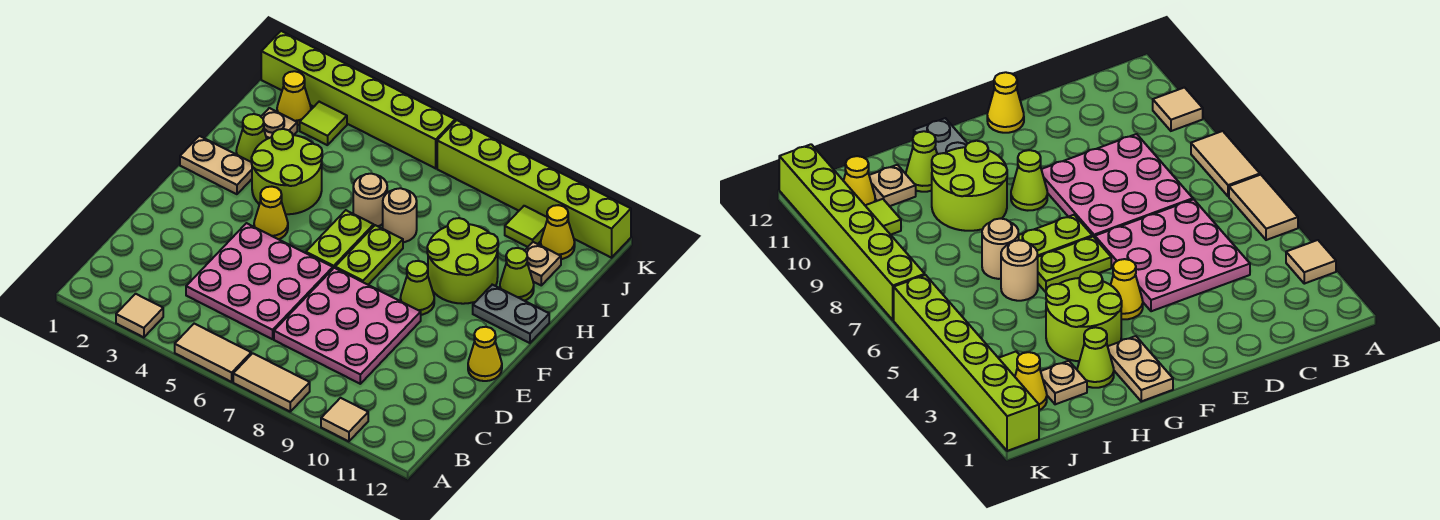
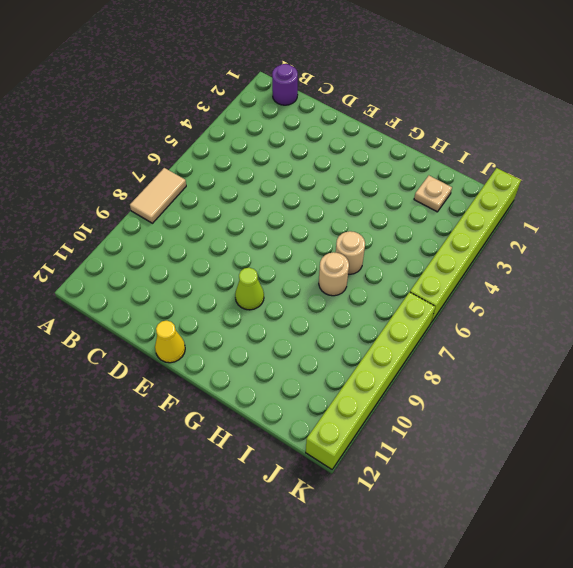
purple round brick B1 level 1 -> none
none -> tan tile A3 level 1
none -> tan tile A5:A6 level 1
none -> tan tile A10 level 1

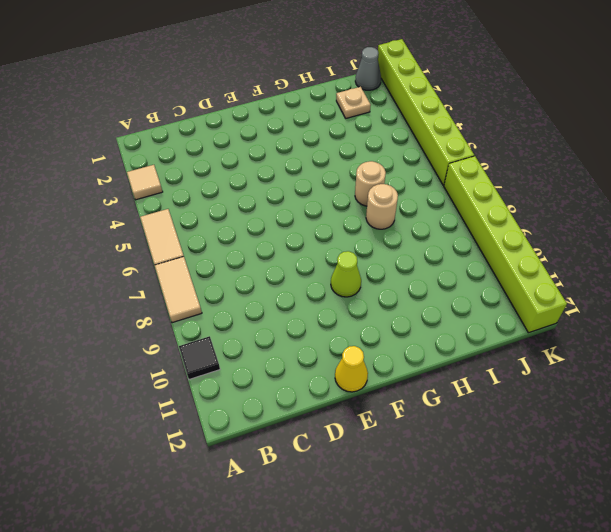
black tile A10 level 1 -> tan tile A10 level 1
grey cone J1 level 1 -> none
none -> pink plate C4:E6 level 1
none -> pink plate C7:E9 level 1
none -> yellow cone F4 level 1

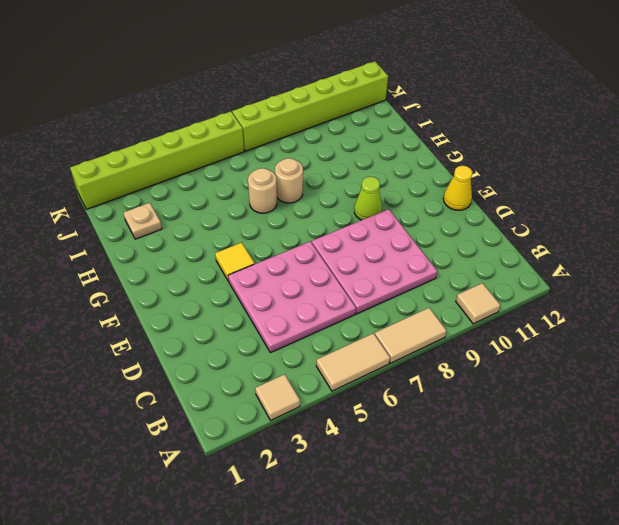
yellow tile F4 level 1 -> yellow cone F4 level 1
none -> lime plate F6:G6 level 1
none -> lime plate F7:G7 level 1
none -> tan plate G1:G2 level 1

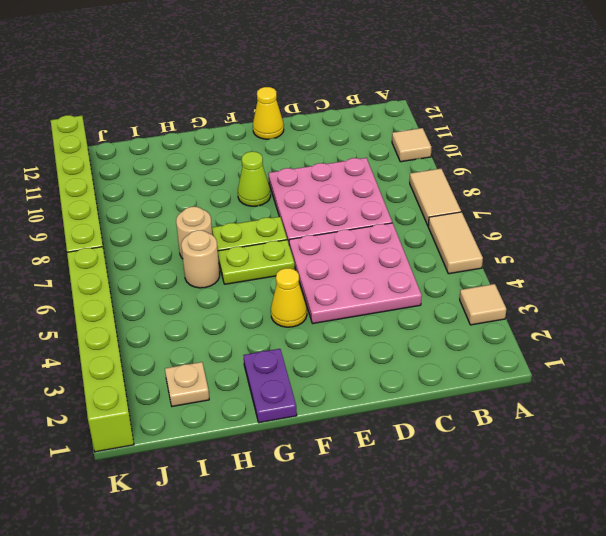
purple plate G1:G2 level 1 -> tan plate G1:G2 level 1
none -> lime round brick G3:H4 level 1
none -> lime round brick G9:H10 level 1
none -> grey plate G11:G12 level 1

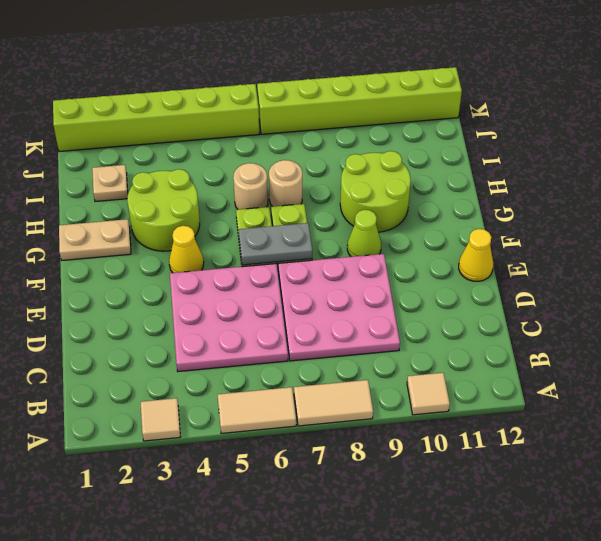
grey plate F6:F7 level 2 -> grey plate G11:G12 level 1
none -> lime cone H2 level 1
none -> lime cone H11 level 1
none -> tan plate I11 level 1

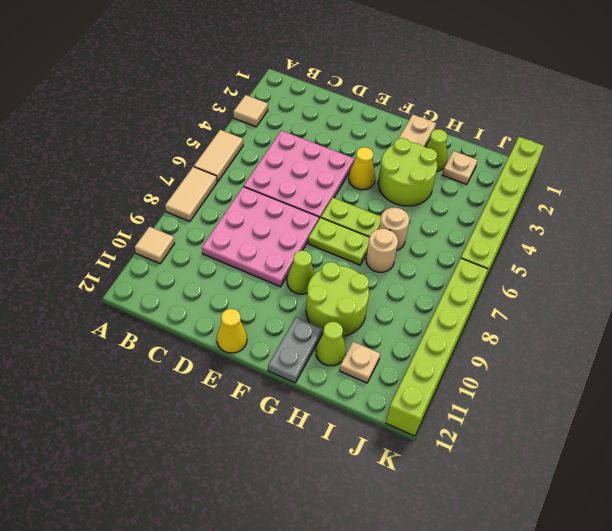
none -> yellow cone J2 level 1
none -> lime tile J3 level 1
none -> lime tile J10 level 1

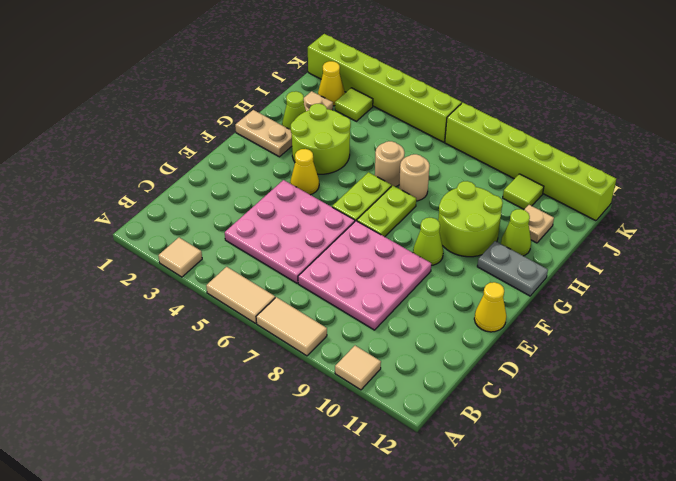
none -> yellow cone J11 level 1

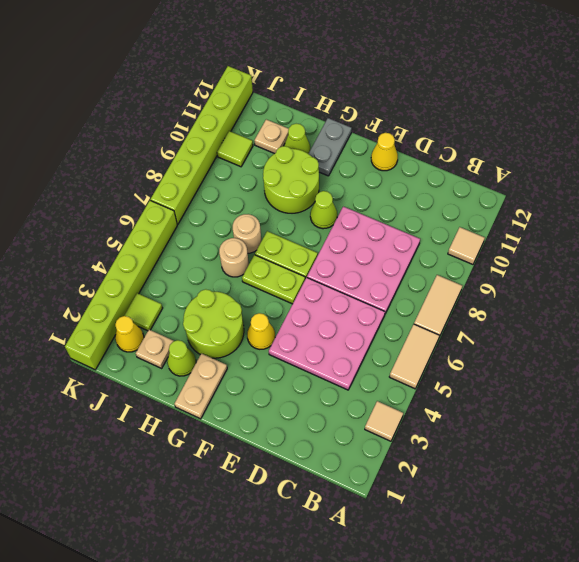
none -> yellow cone J11 level 1

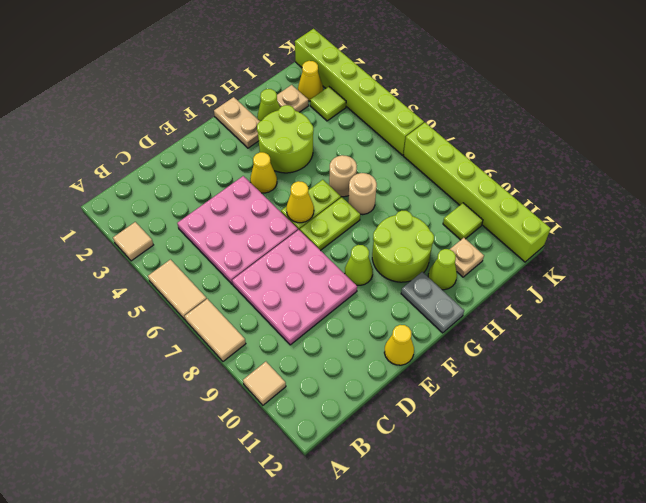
yellow cone F6 level 2 -> yellow cone J11 level 1

